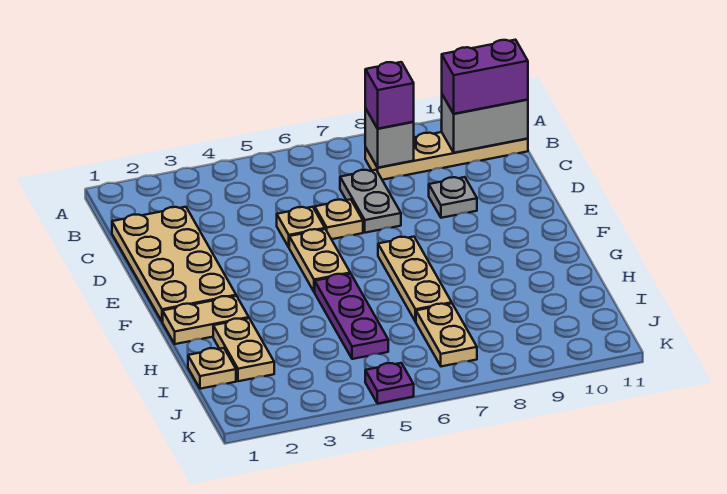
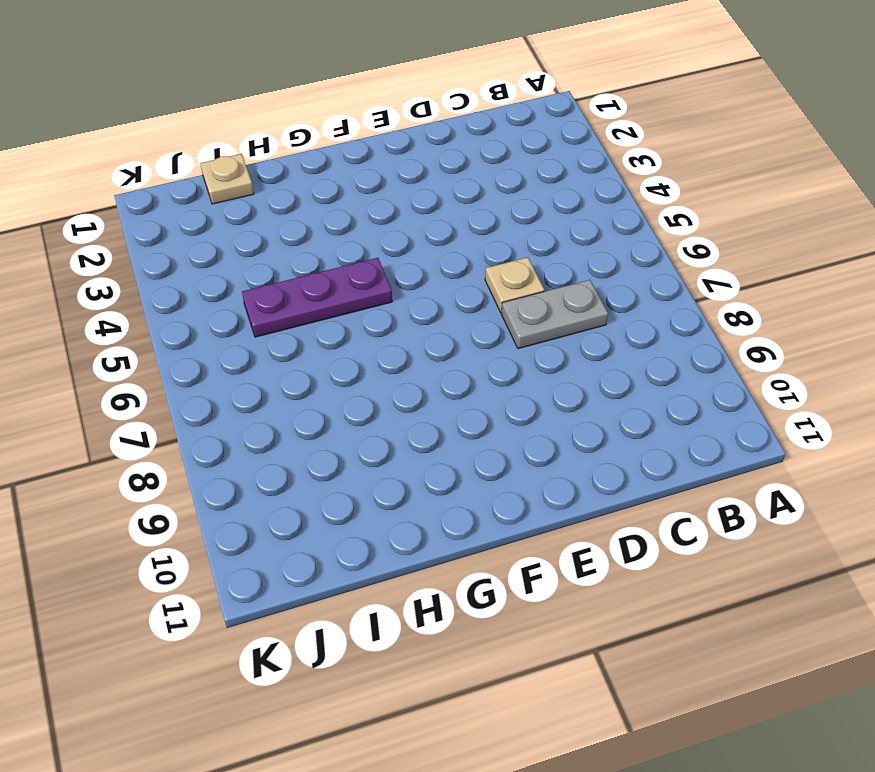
none -> tan plate B8:B11 level 1
none -> tan plate C1:F2 level 1
none -> tan plate D5 level 1

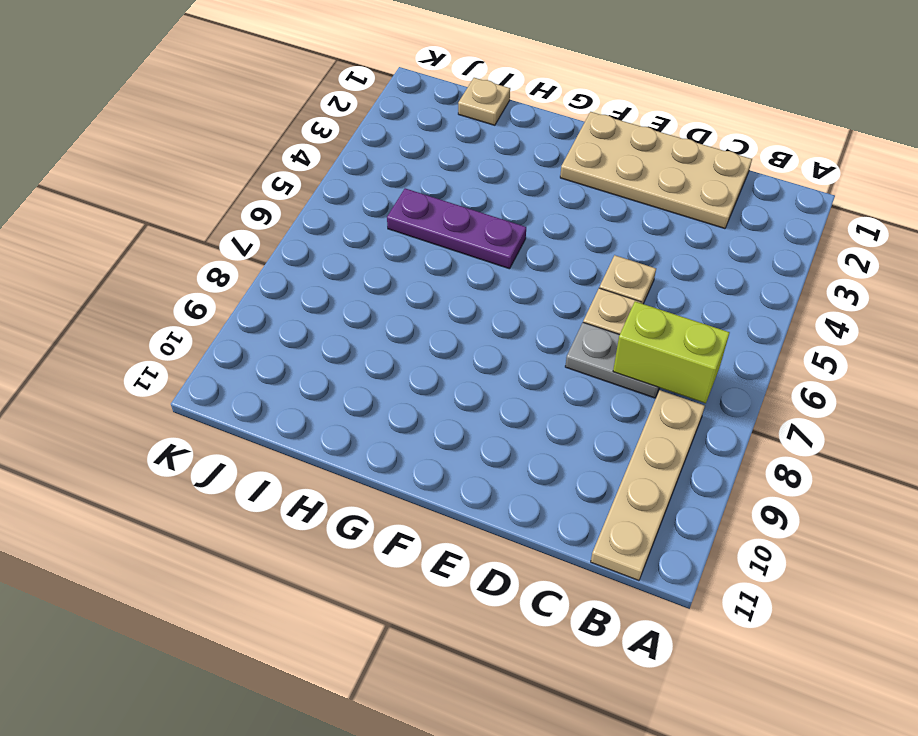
lime brick B7:C7 level 2 -> none
none -> grey plate D9 level 1
none -> tan plate E5:F5 level 1
none -> tan plate F7:H7 level 1

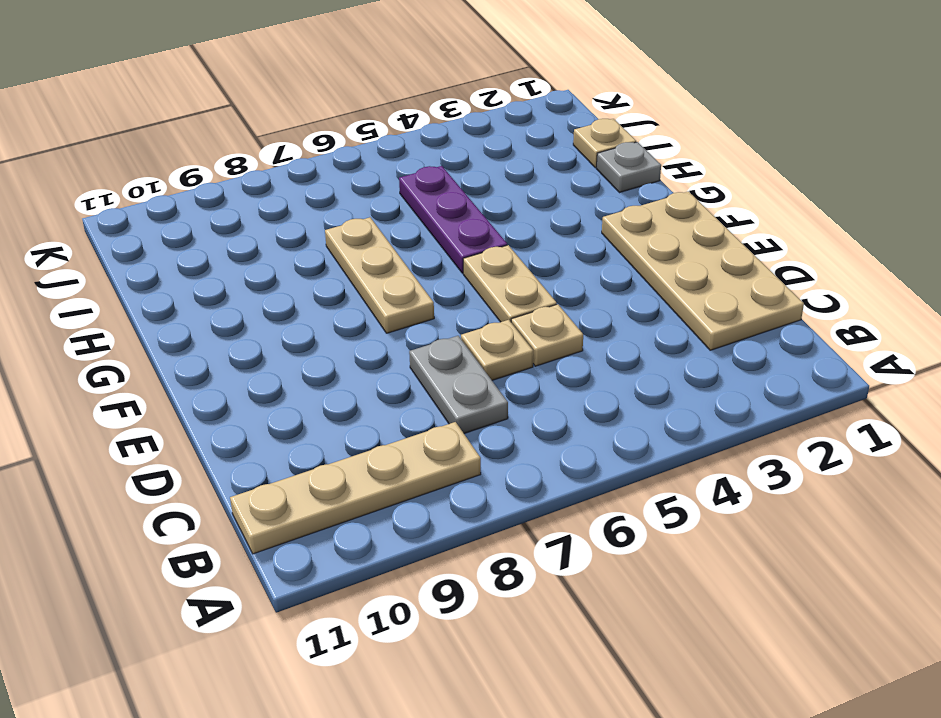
grey plate H1 level 1 -> grey plate D9 level 1
none -> tan plate G1:G2 level 1
none -> tan plate H2:I2 level 1
none -> tan plate I7:J7 level 1

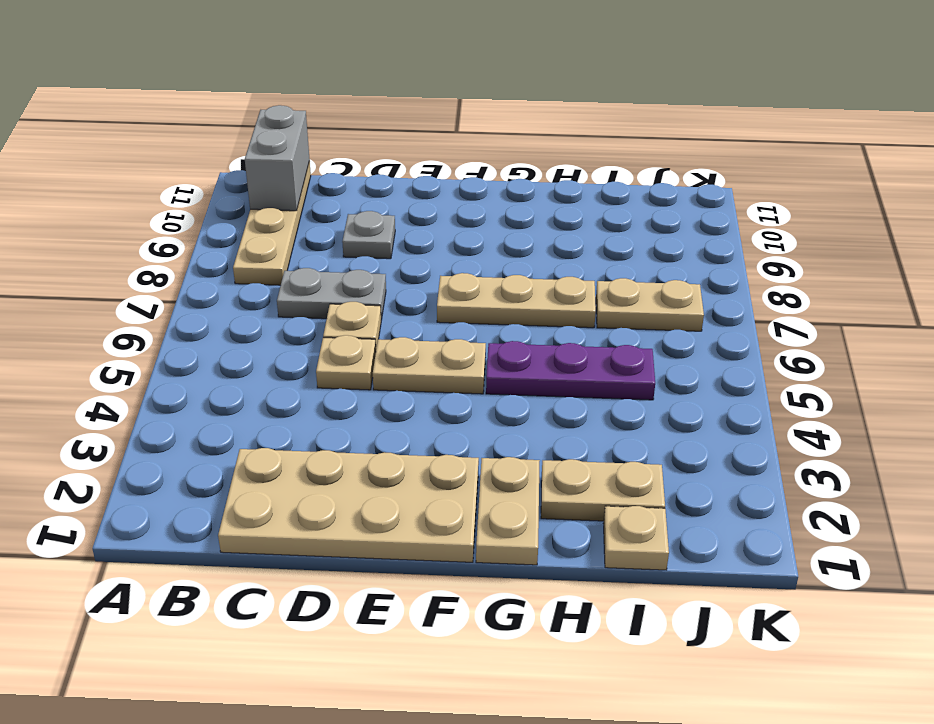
none -> purple plate K5 level 1
none -> grey brick B8 level 2
none -> purple brick B8 level 3

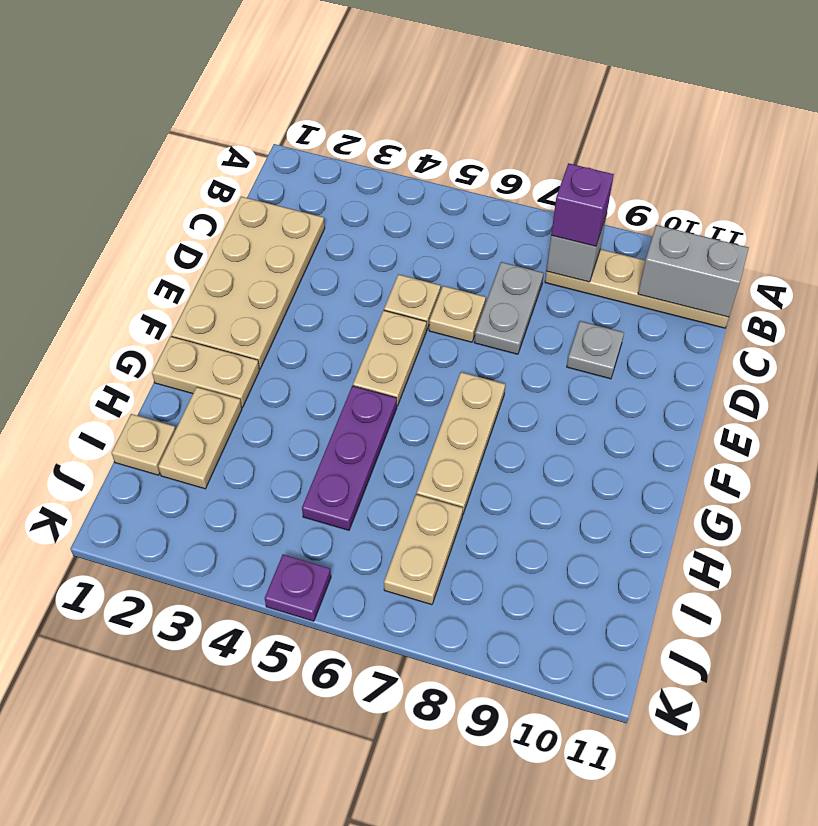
none -> purple brick B10:B11 level 3

